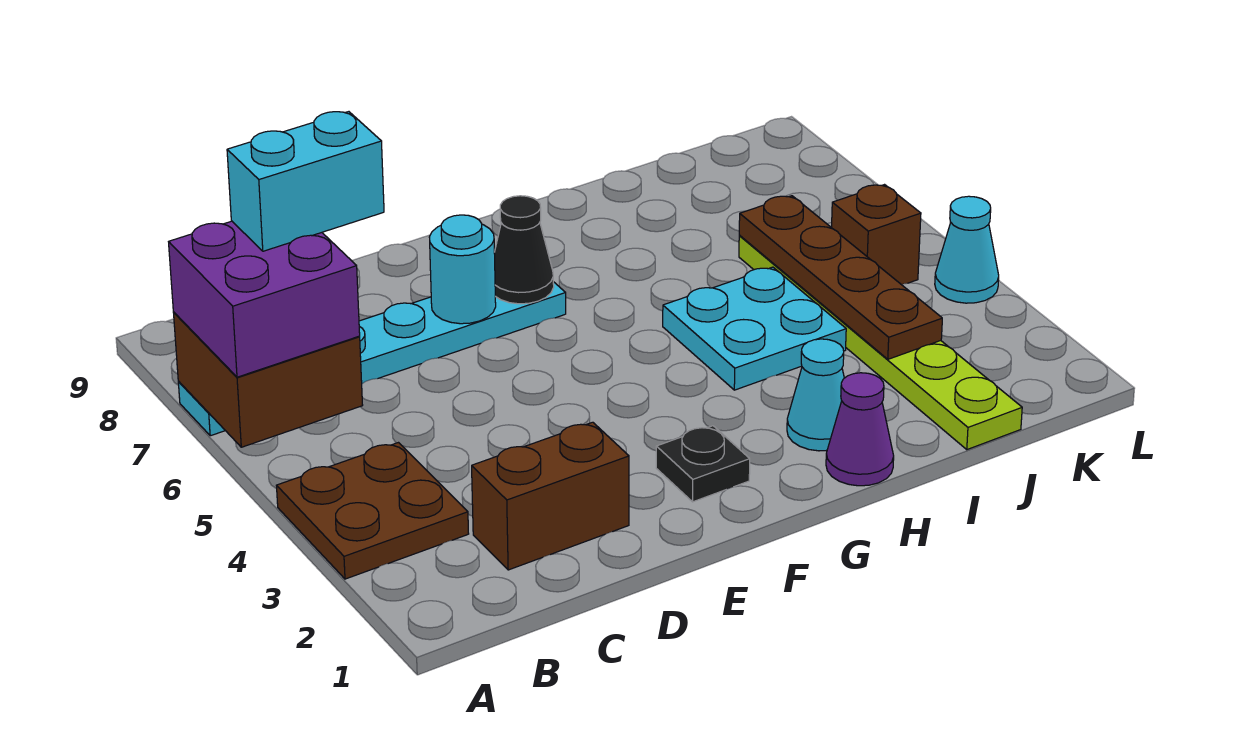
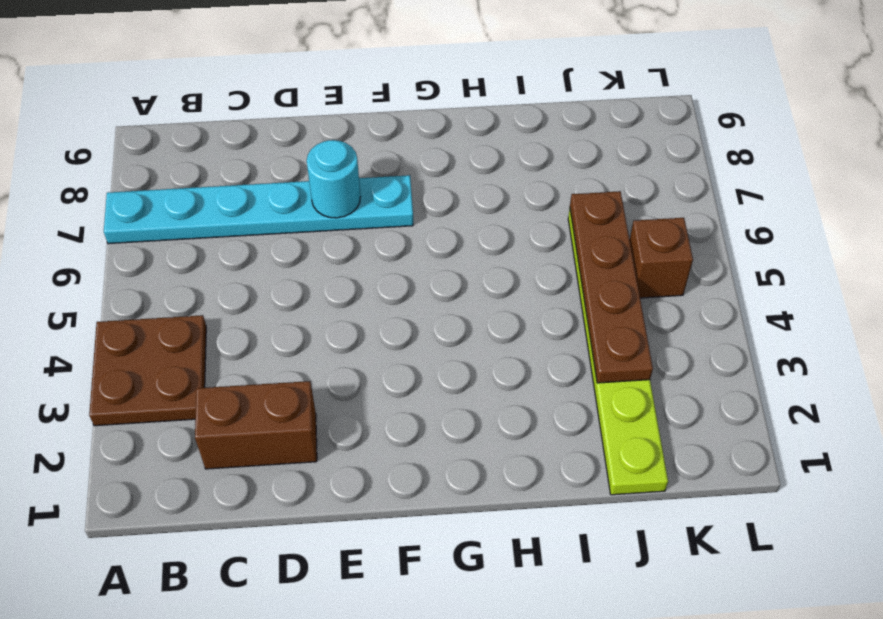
none -> black plate F2 level 1
none -> purple cone H1 level 1
none -> cyan cone H2 level 1

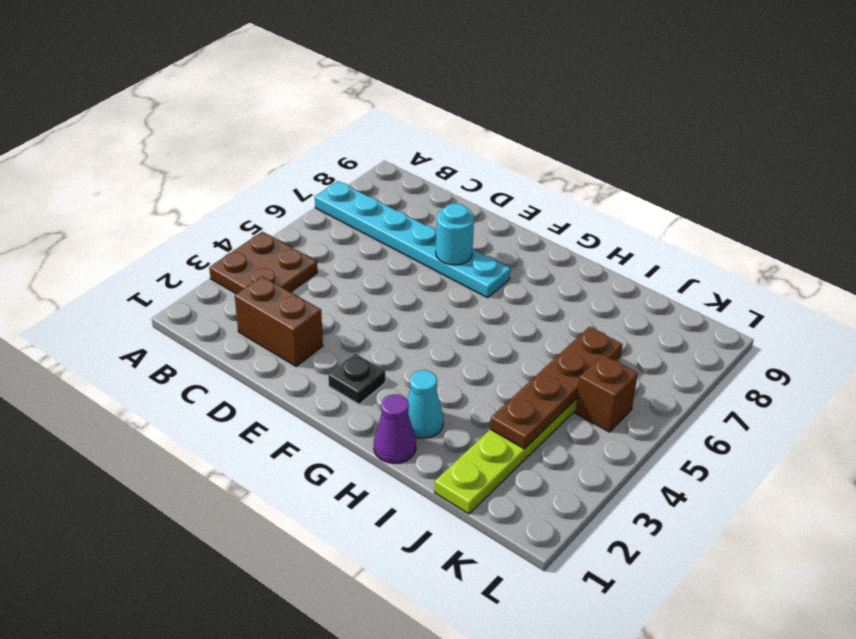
none -> cyan plate H4:I5 level 1
none -> cyan cone L4 level 1
none -> brown brick A6:B7 level 2

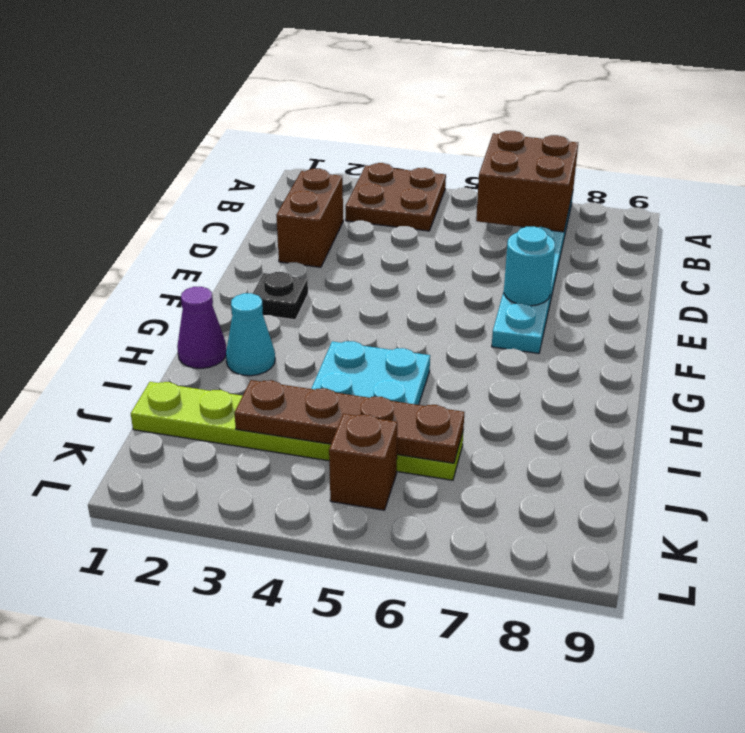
none -> cyan cone L4 level 1
none -> black cone F7 level 2
none -> purple brick A6:B7 level 3

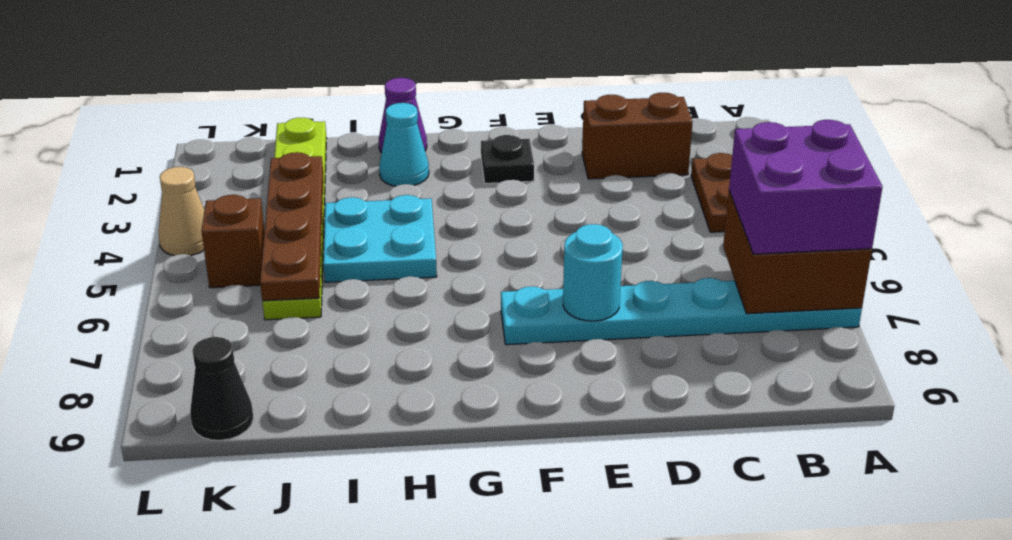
black cone K9 level 1 -> black cone F7 level 2
tan cone L4 level 1 -> cyan cone L4 level 1
none -> cyan brick B7:C7 level 4

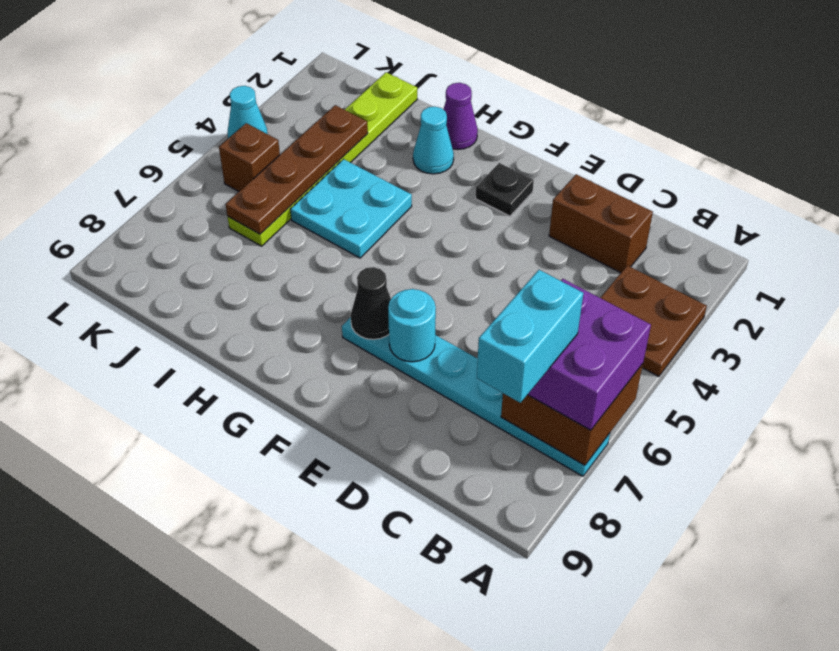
cyan brick B7:B8 level 4 -> cyan brick B7:C7 level 4

